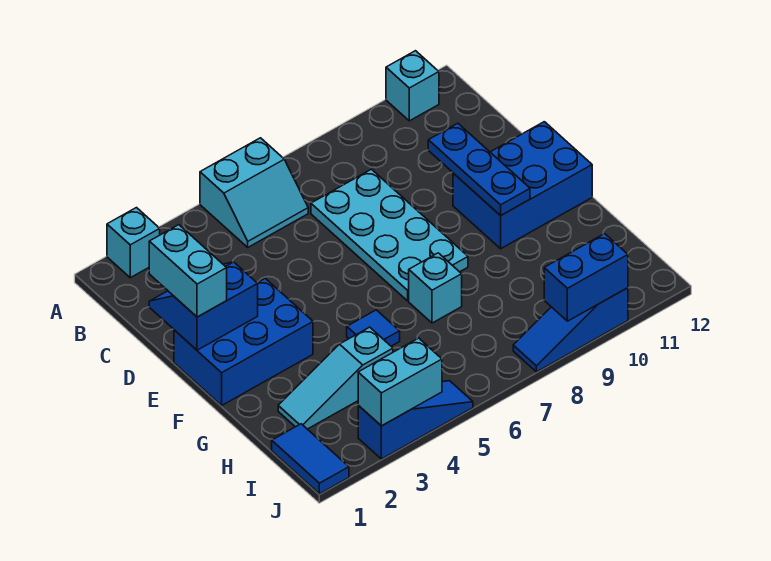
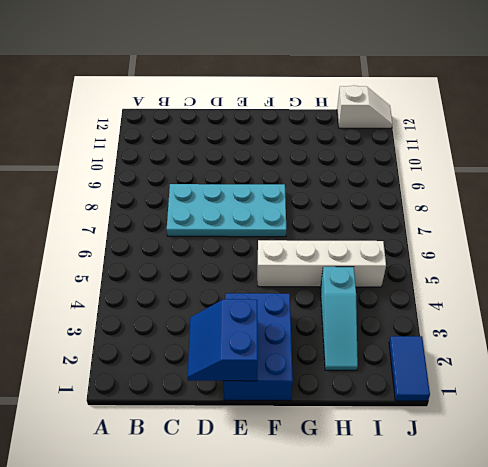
white brick F5:I5 level 1 -> blue tile G5 level 1
white slope I12:J12 level 1 top I -> none
blue tile J1:J2 level 1 -> blue tile I1:J1 level 1
none -> cyan brick A2 level 1
none -> cyan slope A5:B6 level 1 top A
none -> cyan brick A11 level 1

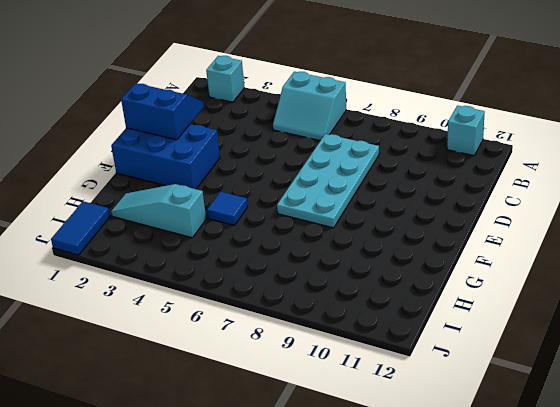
none -> blue brick E10:F12 level 1
none -> cyan brick G7 level 1
none -> blue slope J3:J5 level 1 top 3

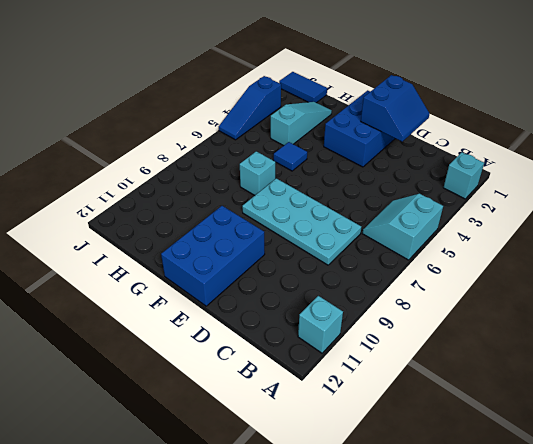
none -> blue slope J8:J10 level 1 top 10
none -> blue plate D10:F10 level 2
none -> cyan brick J3:J4 level 2

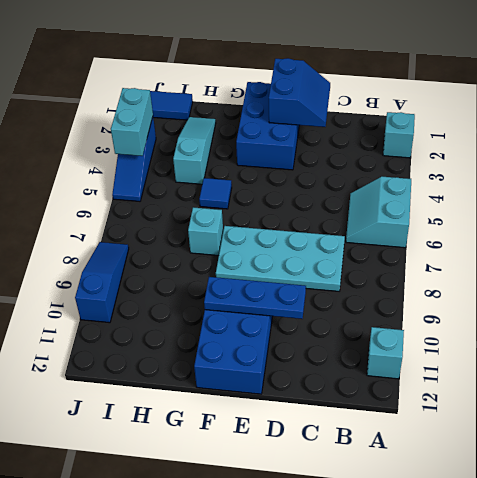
none -> blue brick J9:J10 level 2
none -> cyan brick D1:E1 level 3

